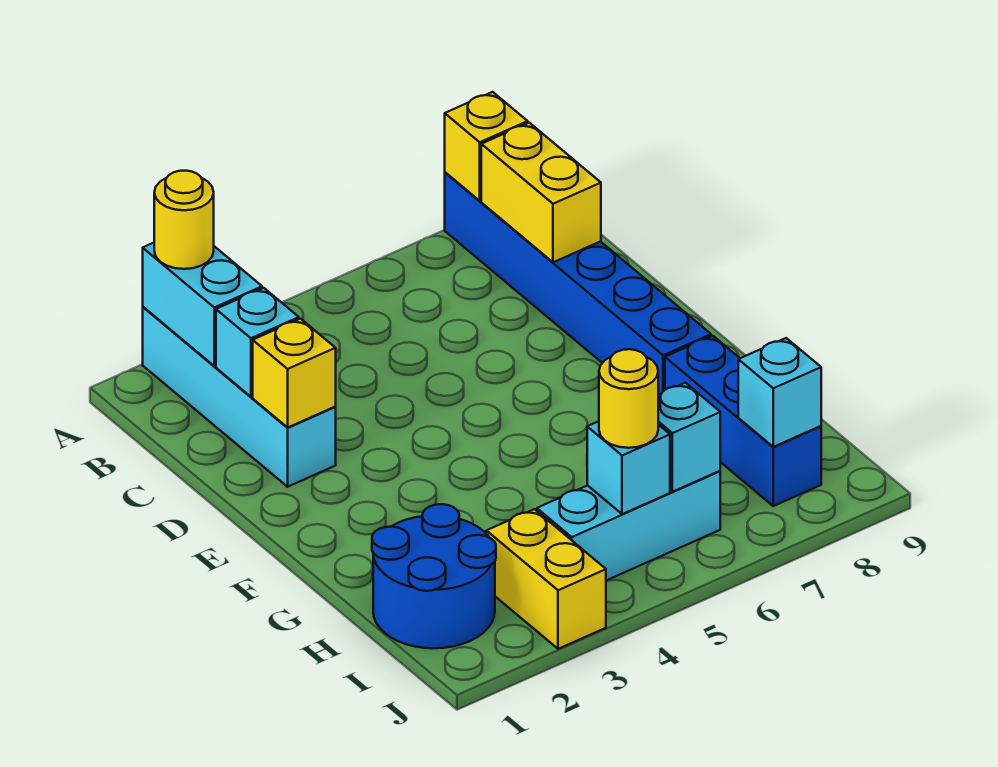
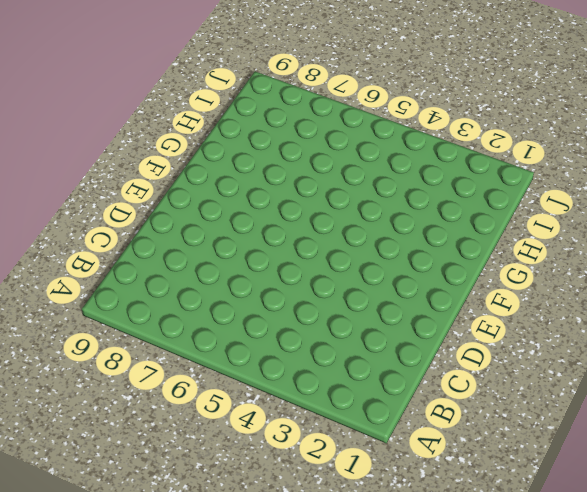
none -> cyan brick A2:D2 level 1
none -> blue brick A8:F8 level 1
none -> blue brick G8:I8 level 1

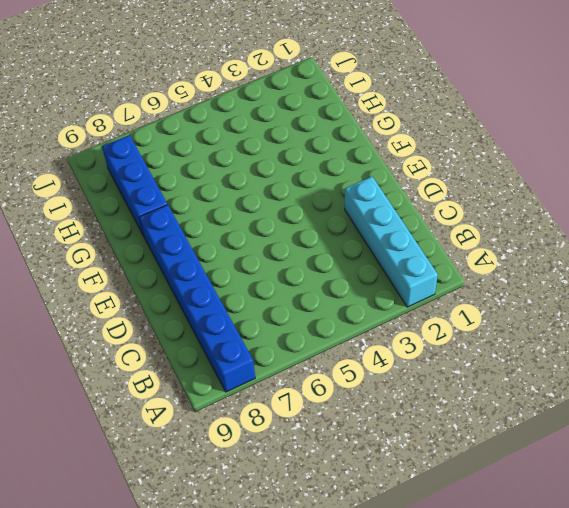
none -> blue round brick H1:I2 level 1
none -> yellow brick I3:J3 level 1
none -> cyan brick I4:I6 level 1

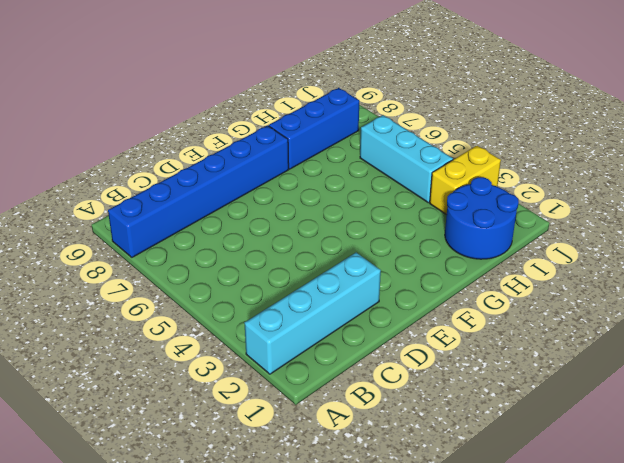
none -> cyan brick A2:B2 level 2
none -> yellow brick A8 level 2
none -> yellow brick B8:C8 level 2

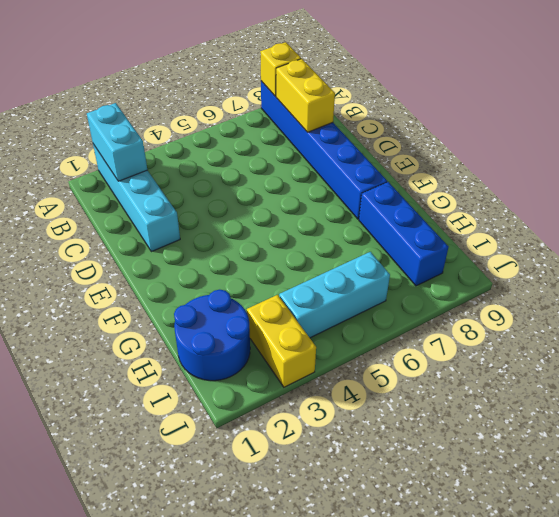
none -> cyan brick C2 level 2
none -> yellow brick D2 level 2
none -> cyan brick I5 level 2

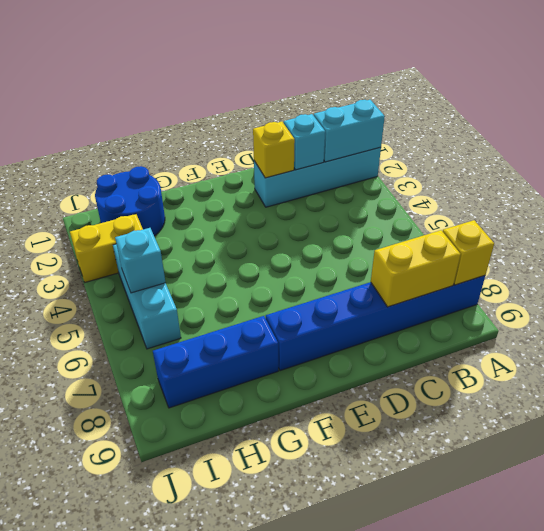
none -> cyan brick I6 level 2
none -> cyan brick I8 level 2
none -> yellow round brick A2 level 3

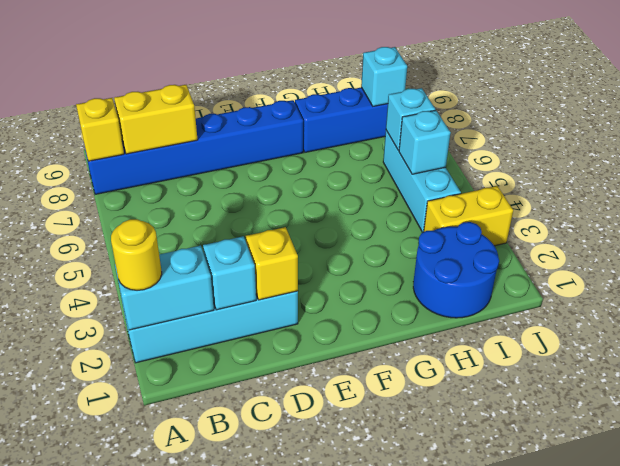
none -> yellow round brick I5 level 3

